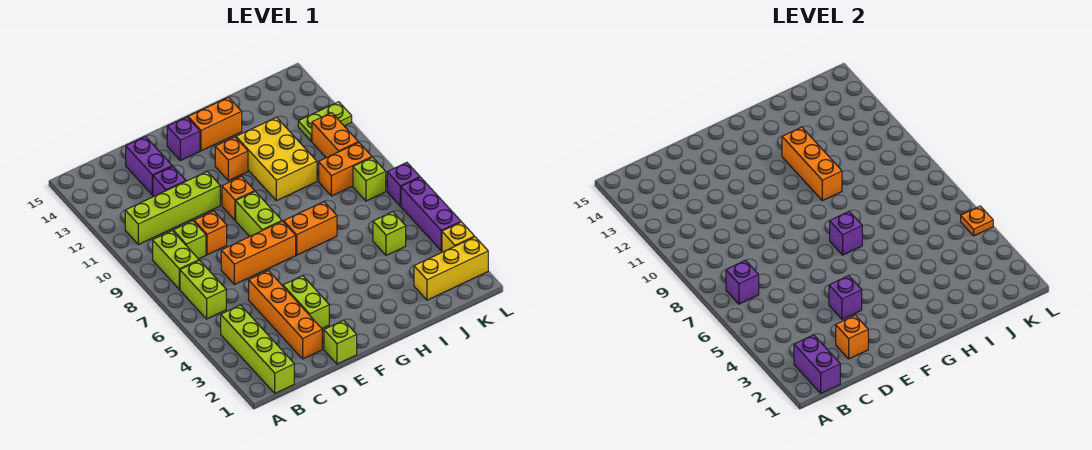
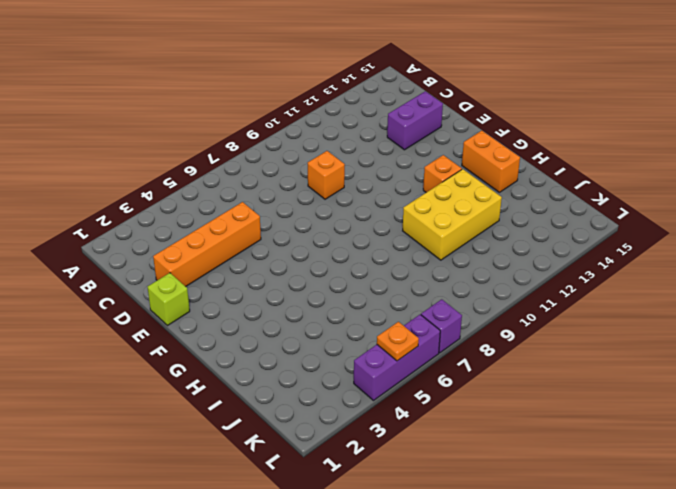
none -> lime brick B1:B4 level 1
none -> lime brick B6:B7 level 1
none -> lime brick B8:B9 level 1
none -> lime brick B11:E11 level 1

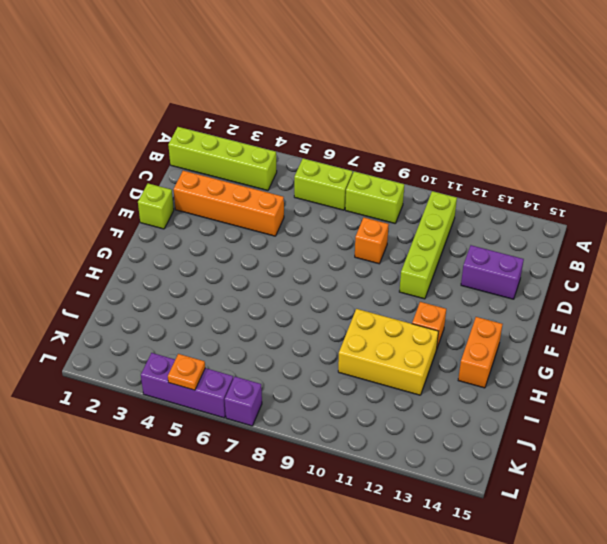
none -> lime brick C9 level 1
none -> orange brick D7:F7 level 1
none -> purple brick D12 level 1
none -> lime brick E3:E4 level 1

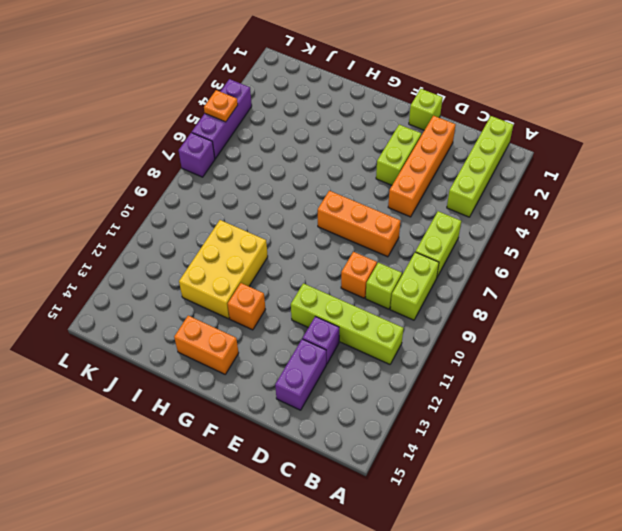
none -> lime brick F8:F9 level 1
none -> orange brick F10 level 1
none -> purple brick F14 level 1
none -> orange brick G7:H7 level 1

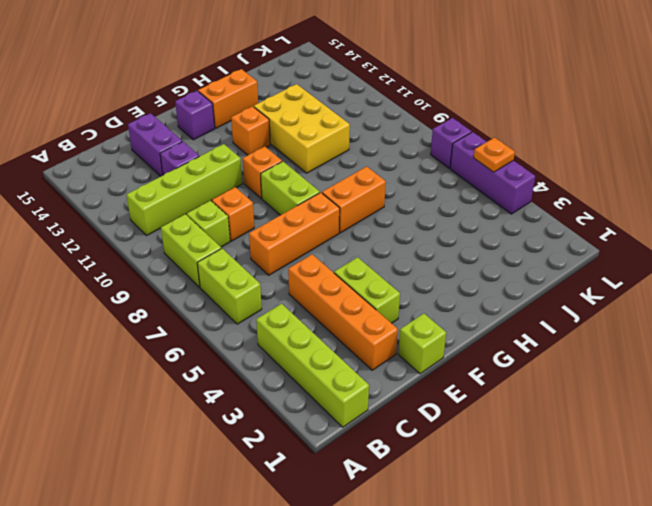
none -> yellow brick J2:L2 level 1
none -> lime brick J5 level 1
none -> orange brick J9:K9 level 1
none -> lime brick K8 level 1

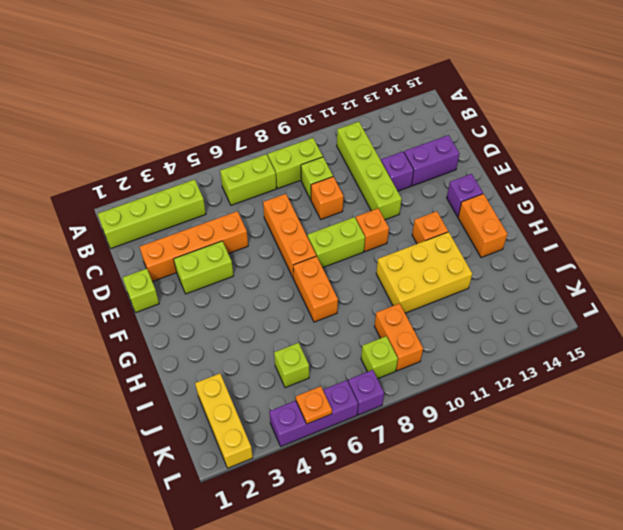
none -> orange brick K10:K11 level 1
none -> lime plate K12:L12 level 1
none -> yellow brick L3 level 1
none -> purple brick B1:B2 level 2

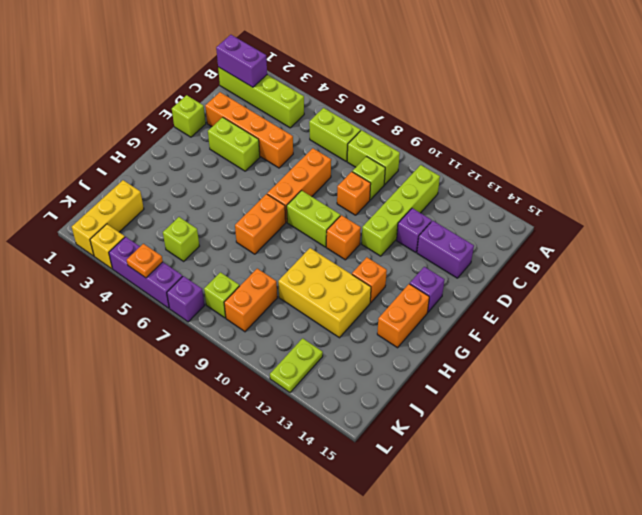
none -> orange brick K10:K11 level 1
none -> purple brick B7 level 2
none -> orange brick D2 level 2
none -> purple brick E4 level 2

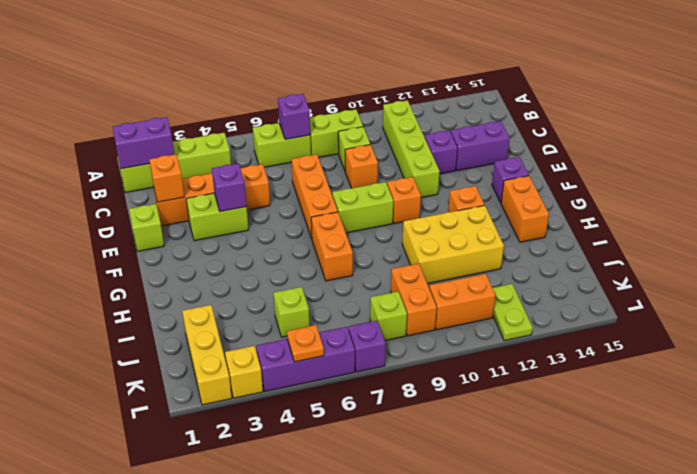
none -> purple brick G7 level 2
none -> orange brick H10:H12 level 2

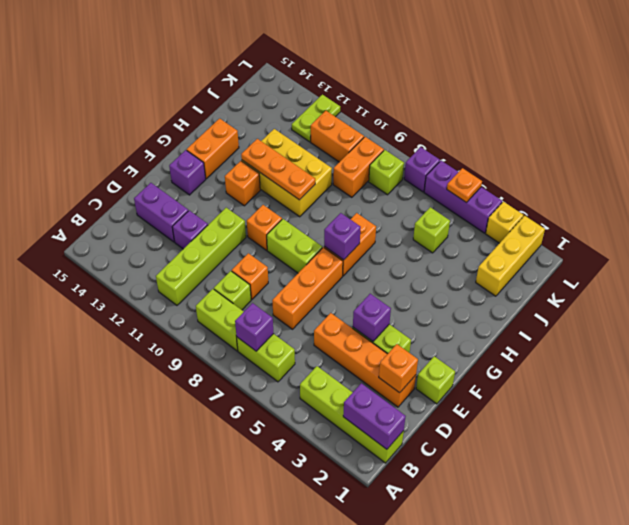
orange plate H10:H12 level 2 -> orange brick H10:H12 level 2

